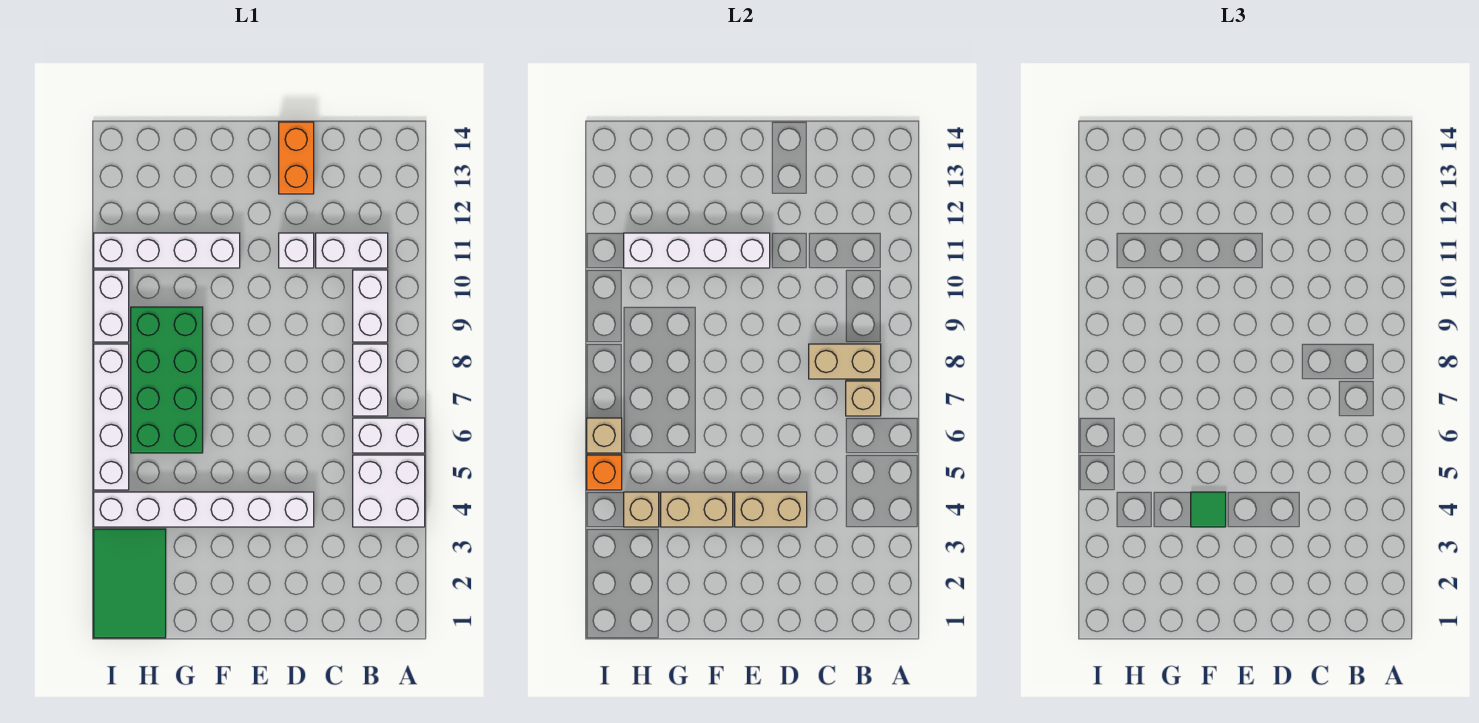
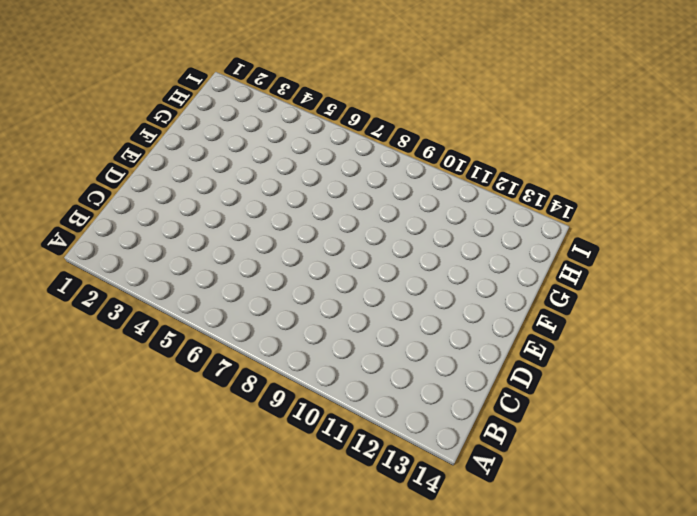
none -> white brick A4:B5 level 1
none -> white brick A6:B6 level 1
none -> white brick B7:B8 level 1

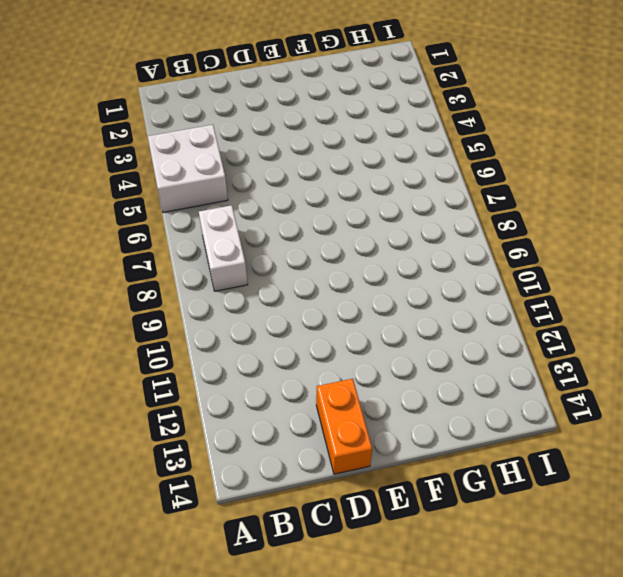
none -> white brick A6:B6 level 1
none -> white brick B9:B10 level 1
none -> white brick B11:C11 level 1

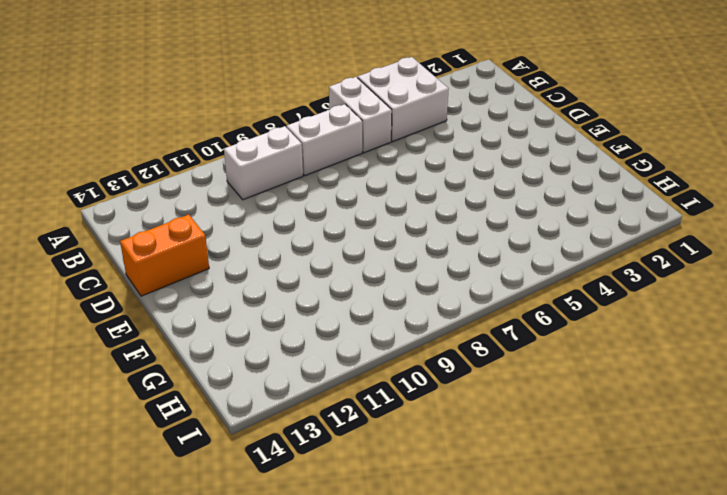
none -> white brick B11:C11 level 1
none -> white brick D4:I4 level 1
none -> white brick D11 level 1

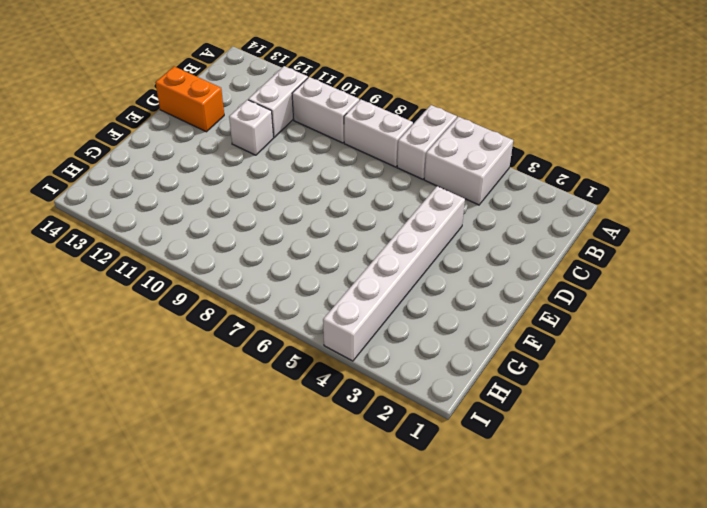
none -> white brick F11:I11 level 1
none -> green brick G6:H9 level 1
none -> green tile H1:I3 level 1

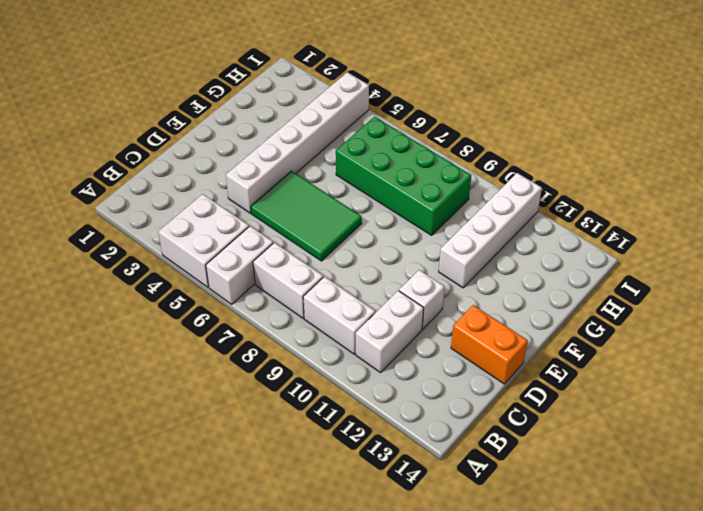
green tile D5:E7 level 1 -> green tile H1:I3 level 1
none -> white brick I5:I8 level 1
none -> white brick I9:I10 level 1
none -> tan brick B7 level 2

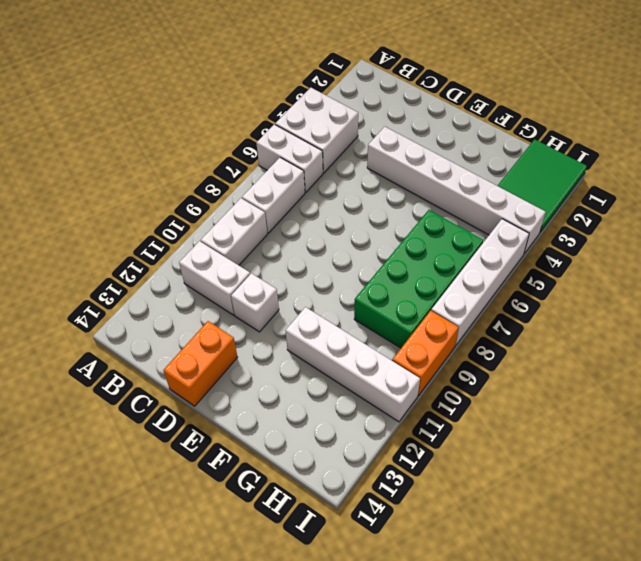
orange brick I9:I10 level 1 -> white brick I9:I10 level 1
none -> tan brick B7 level 2
none -> tan brick B8:C8 level 2
none -> tan brick D4:E4 level 2

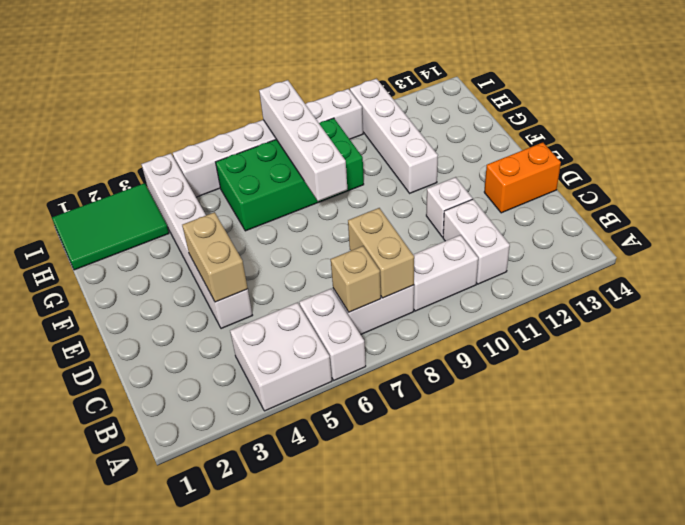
white brick F8:I8 level 2 -> white brick E11:H11 level 2
none -> tan brick F4:G4 level 2
none -> tan brick H4 level 2
none -> orange brick I5 level 2

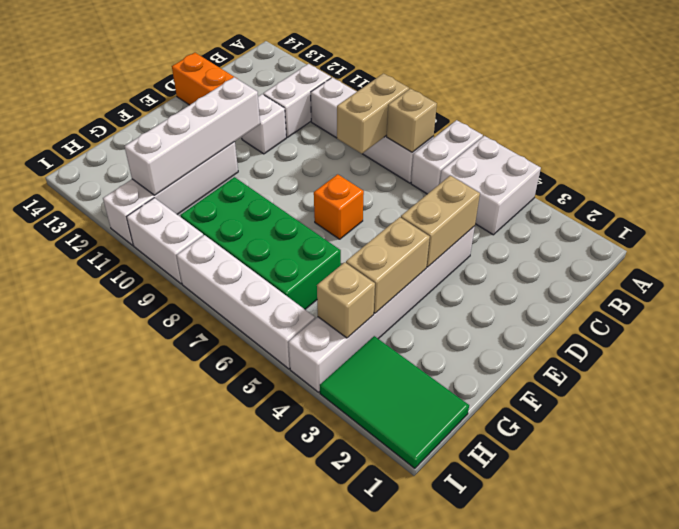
orange brick E7 level 1 -> orange brick I5 level 2
none -> tan brick I6 level 2
none -> green tile F4 level 3

